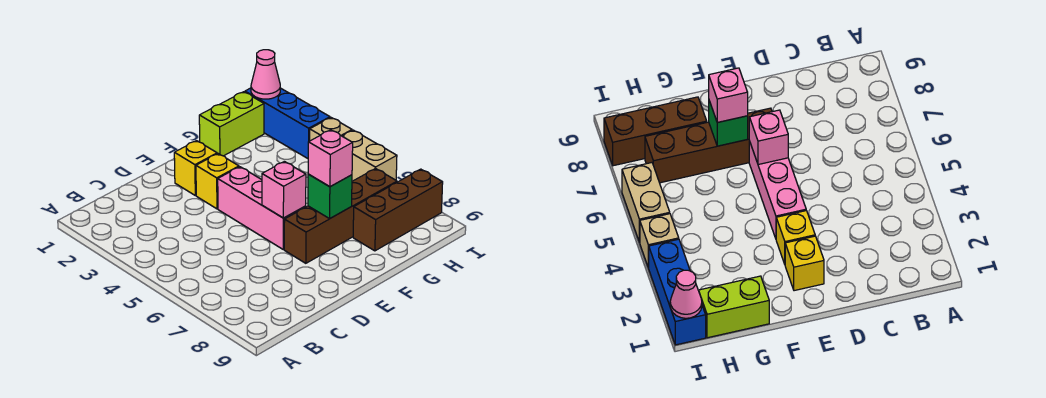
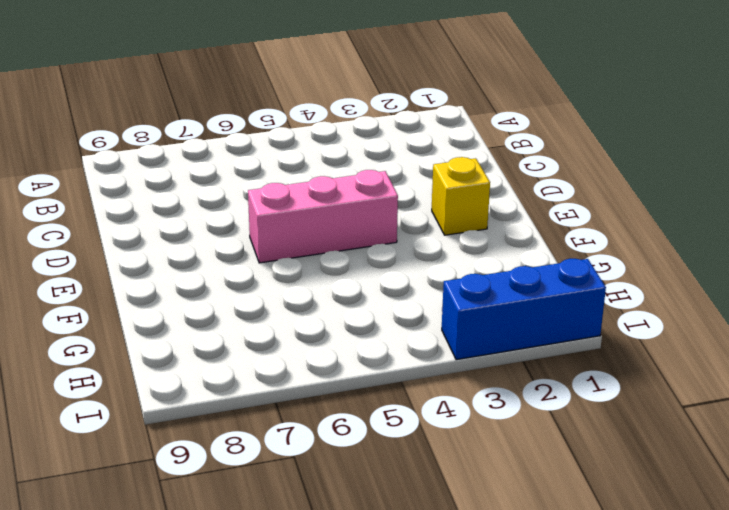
none -> yellow brick E3 level 1
none -> brown brick E7:H7 level 1
none -> lime brick G1:H1 level 1

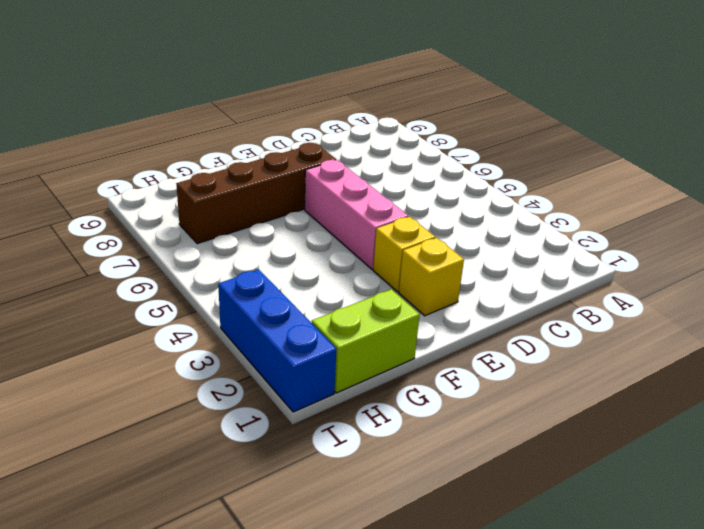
none -> brown brick G8:I8 level 1
none -> tan brick I4 level 1
none -> tan brick I5:I6 level 1

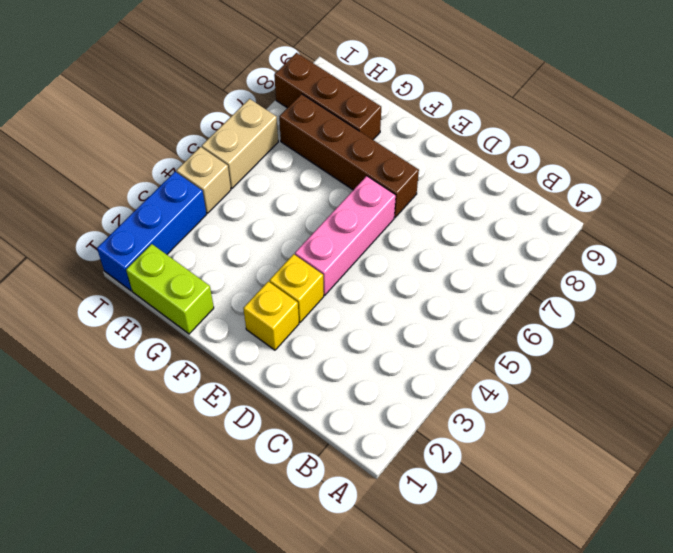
none -> pink brick E6 level 2
none -> green brick F7 level 2
none -> pink cone I1 level 2

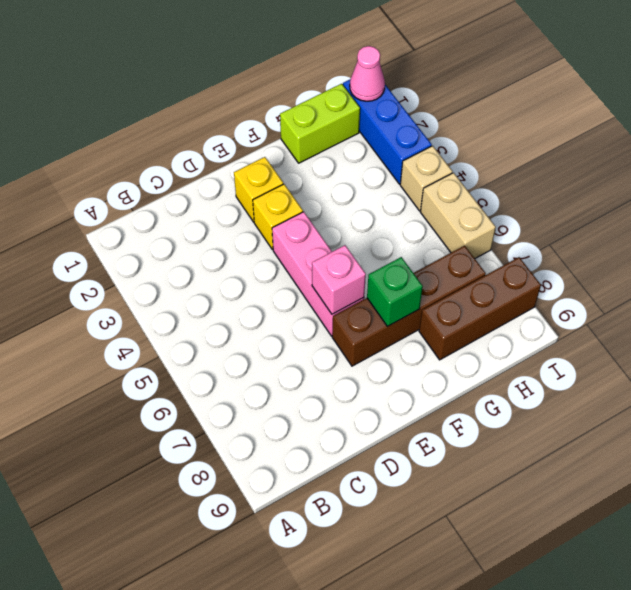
none -> pink brick F7 level 3

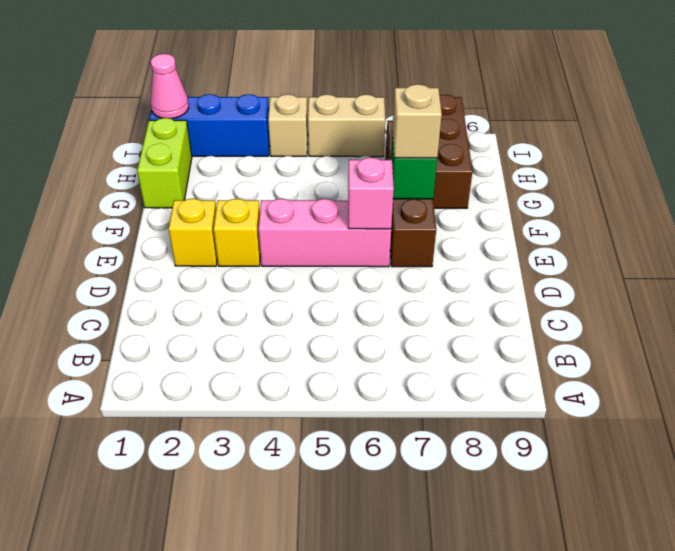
tan brick F7 level 3 -> pink brick F7 level 3

